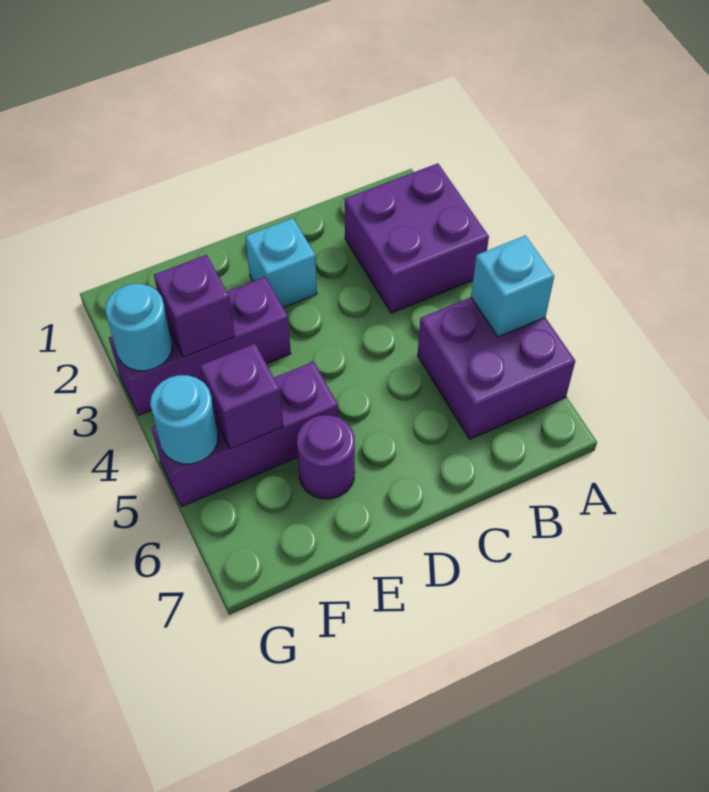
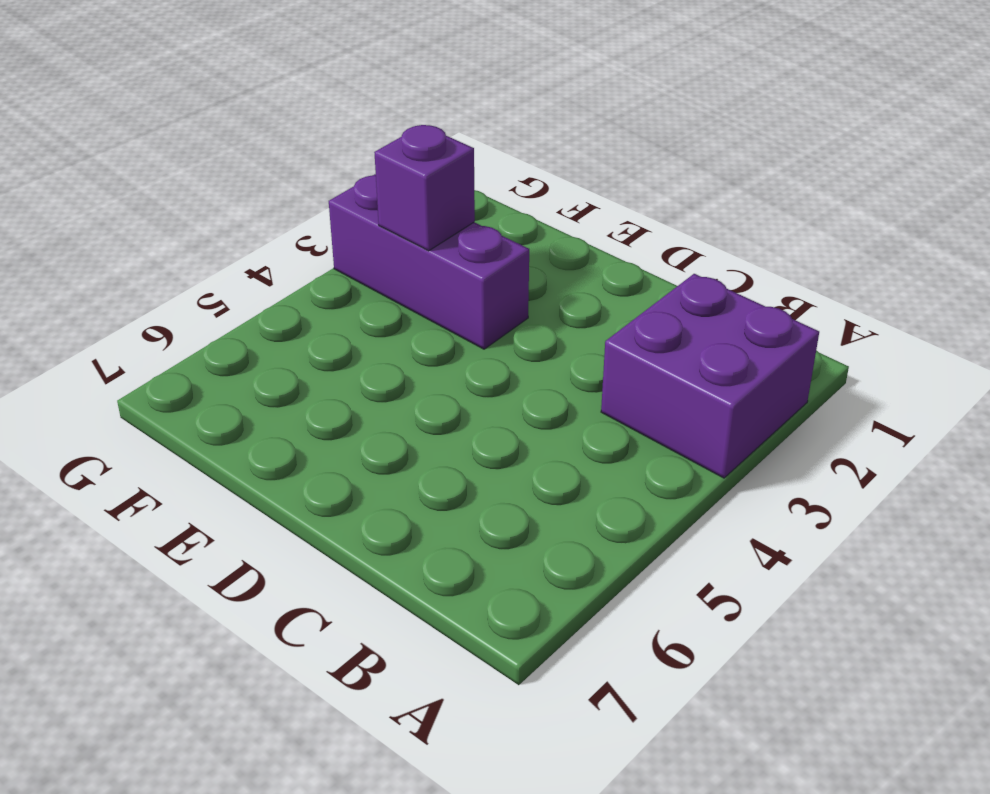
none -> purple brick A5:B6 level 1
none -> cyan brick D2 level 1

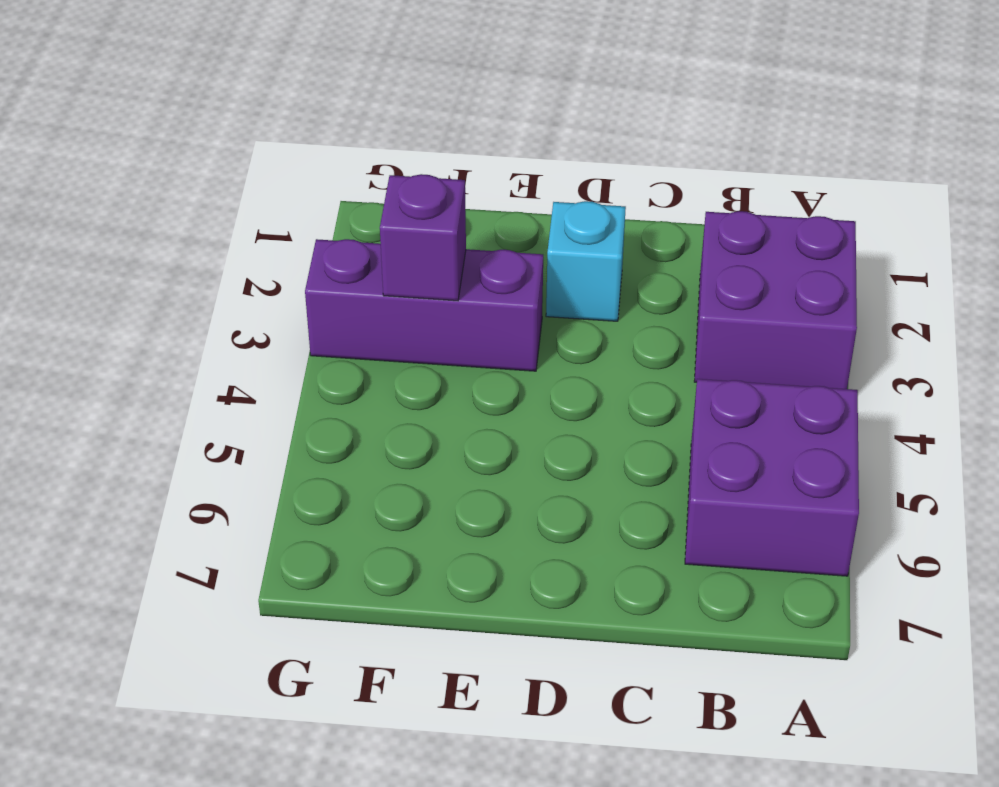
none -> purple brick E5:G5 level 1
none -> purple round brick E6 level 1

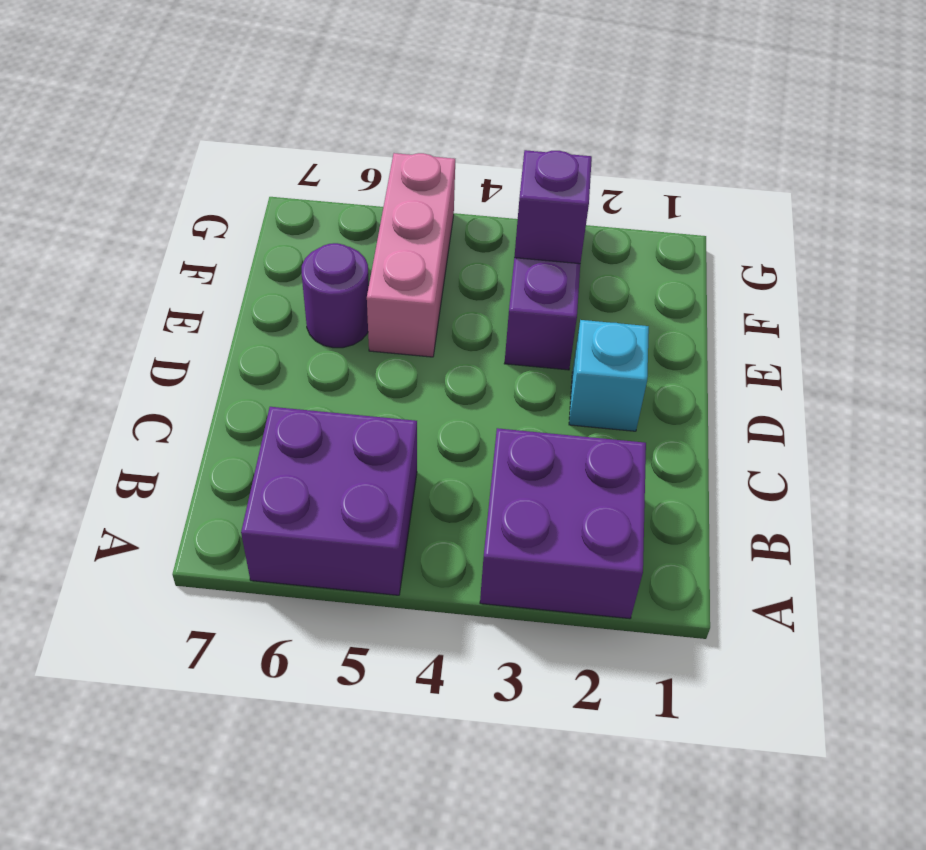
pink brick E5:G5 level 1 -> purple brick E5:G5 level 1
none -> cyan brick A5 level 2
none -> purple brick F5 level 2

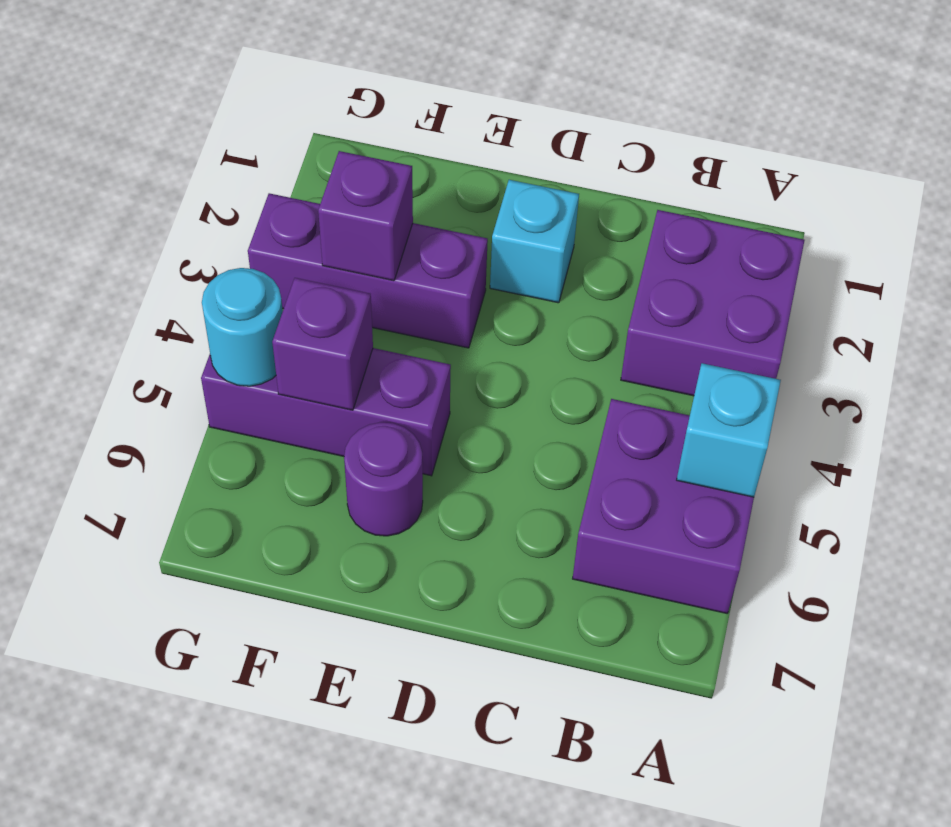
none -> cyan round brick G3 level 2

